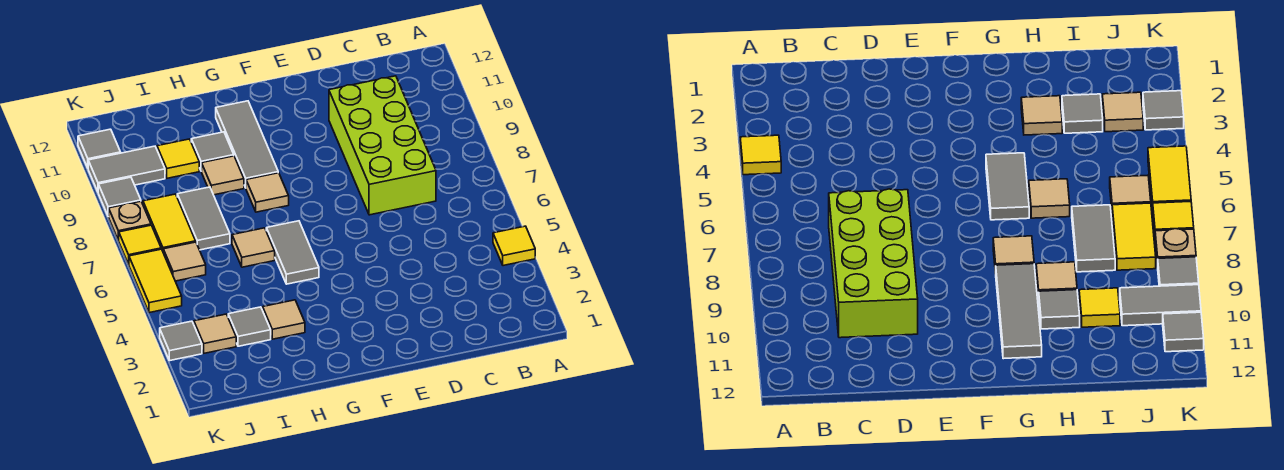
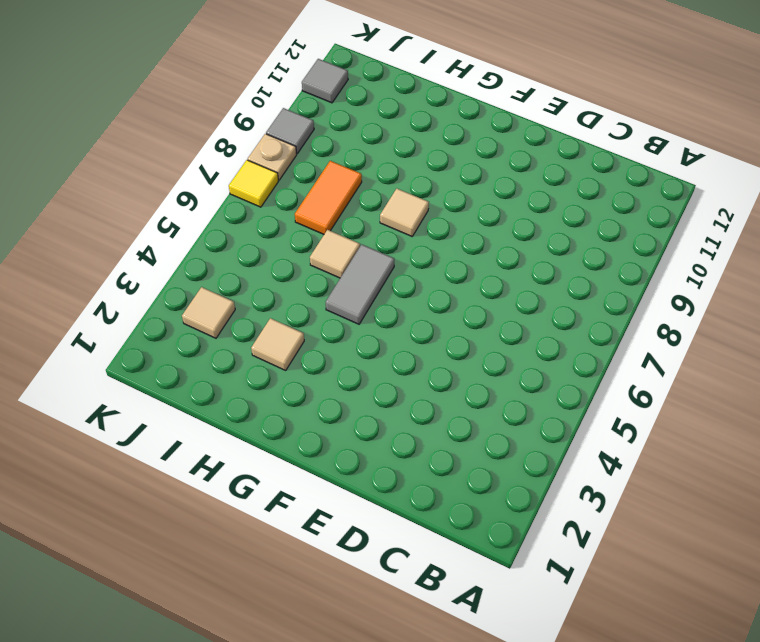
orange tile I7:I8 level 1 -> grey tile I7:I8 level 1
none -> yellow tile A4 level 1
none -> lime brick C7:D10 level 1
none -> grey tile G9:G11 level 1

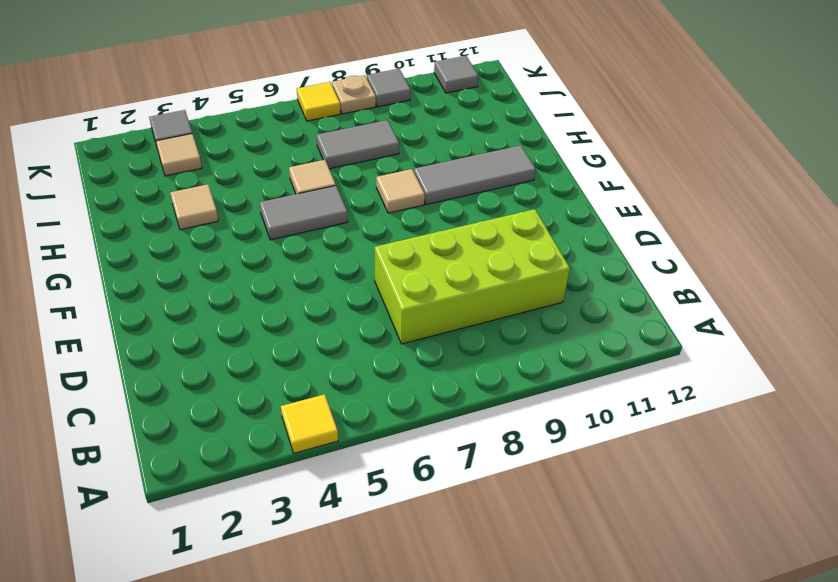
none -> tan tile H9 level 1
none -> grey tile H10 level 1
none -> grey tile I3 level 1

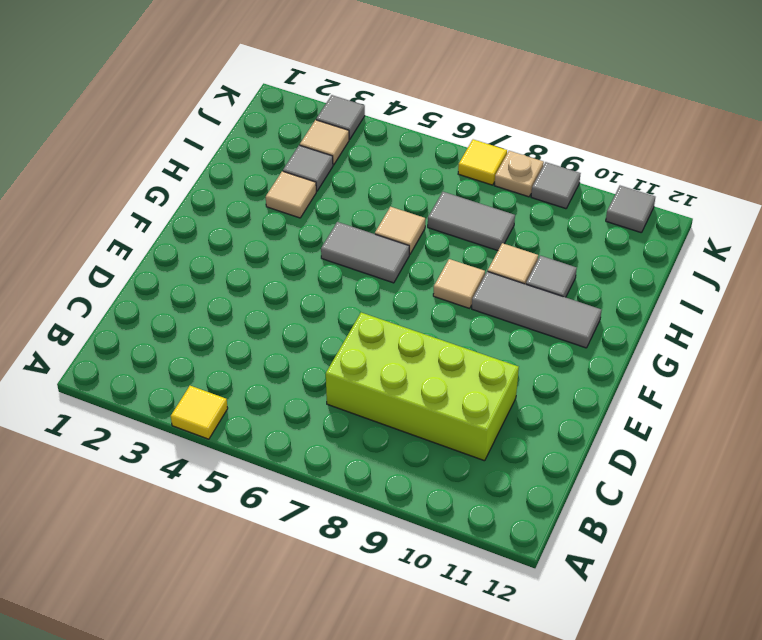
none -> yellow tile I10 level 1
none -> tan tile J6 level 1
none -> yellow tile J7:J8 level 1

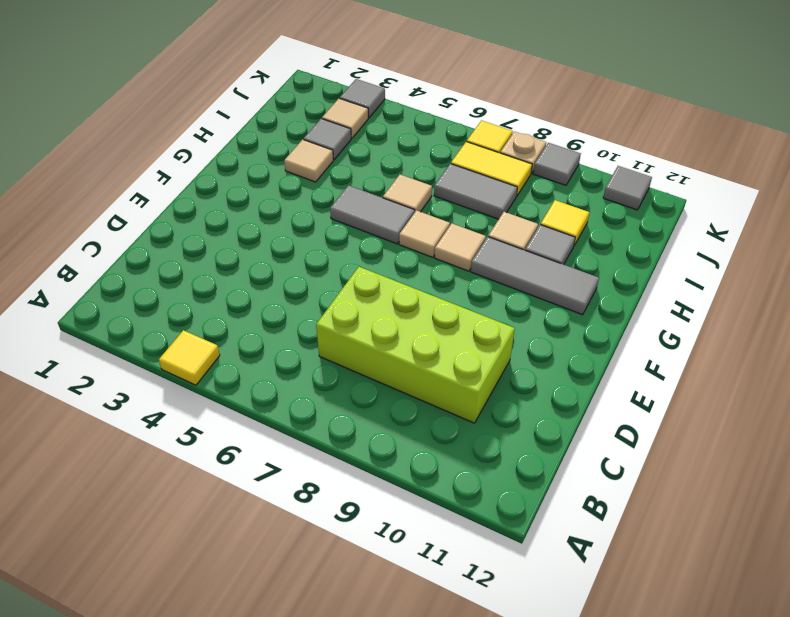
tan tile G7 level 1 -> tan tile J6 level 1
none -> grey tile J10:K10 level 1
none -> yellow tile K5:K6 level 1

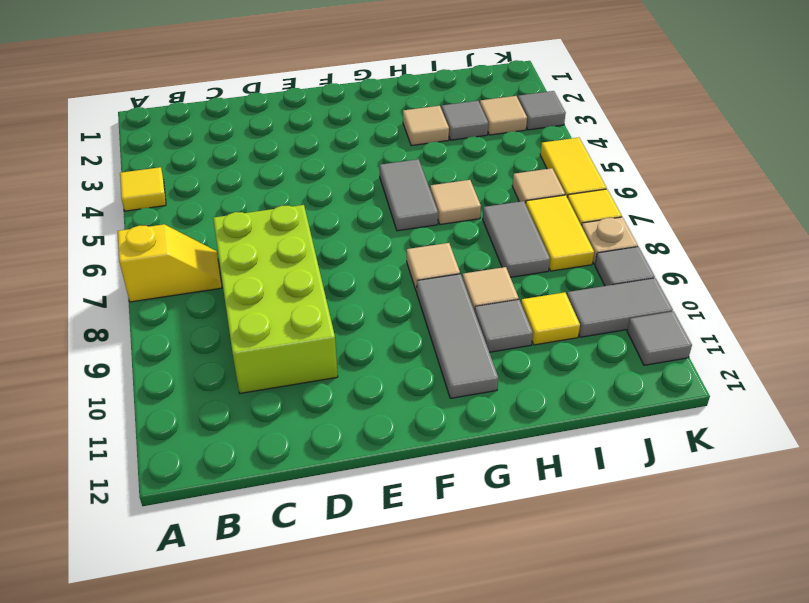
yellow slope A7:B7 level 1 top A -> none

